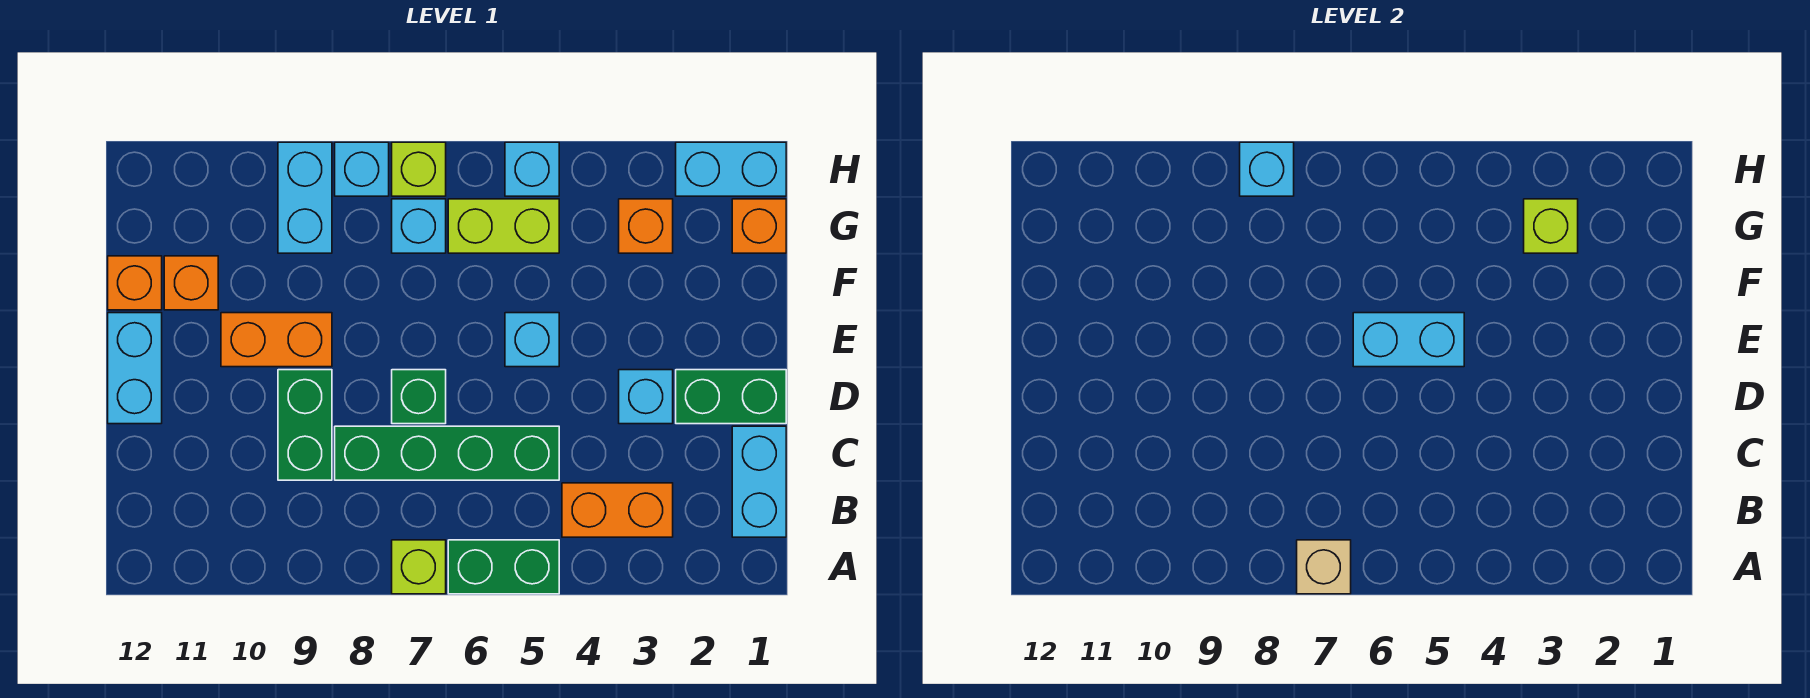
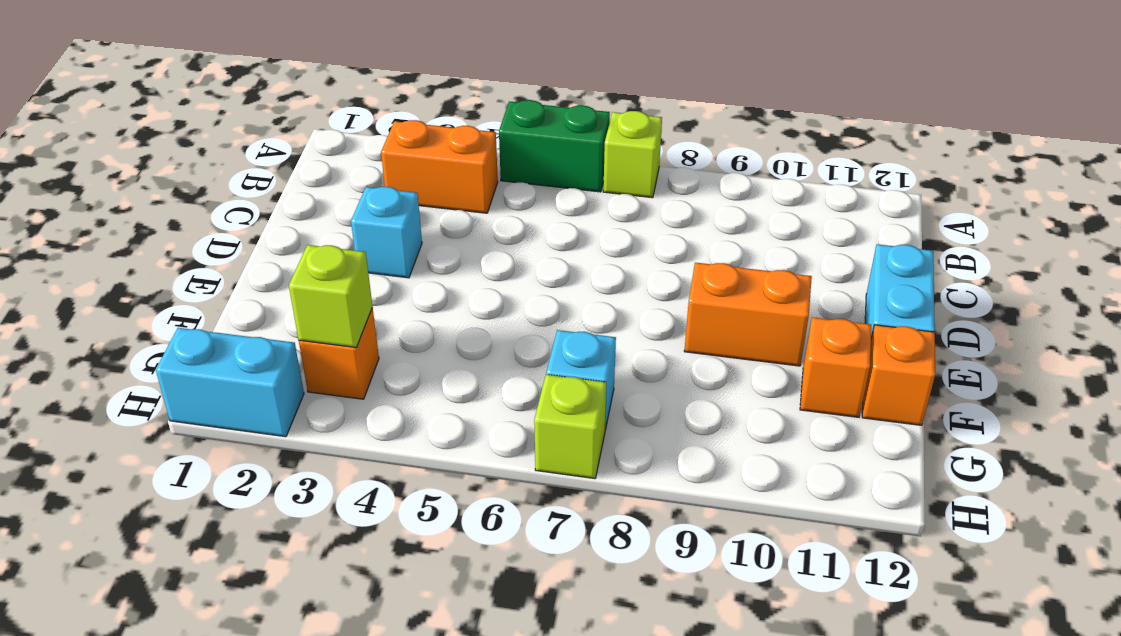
none -> cyan brick B1:C1 level 1
none -> green brick C5:C8 level 1
none -> green brick C9:D9 level 1

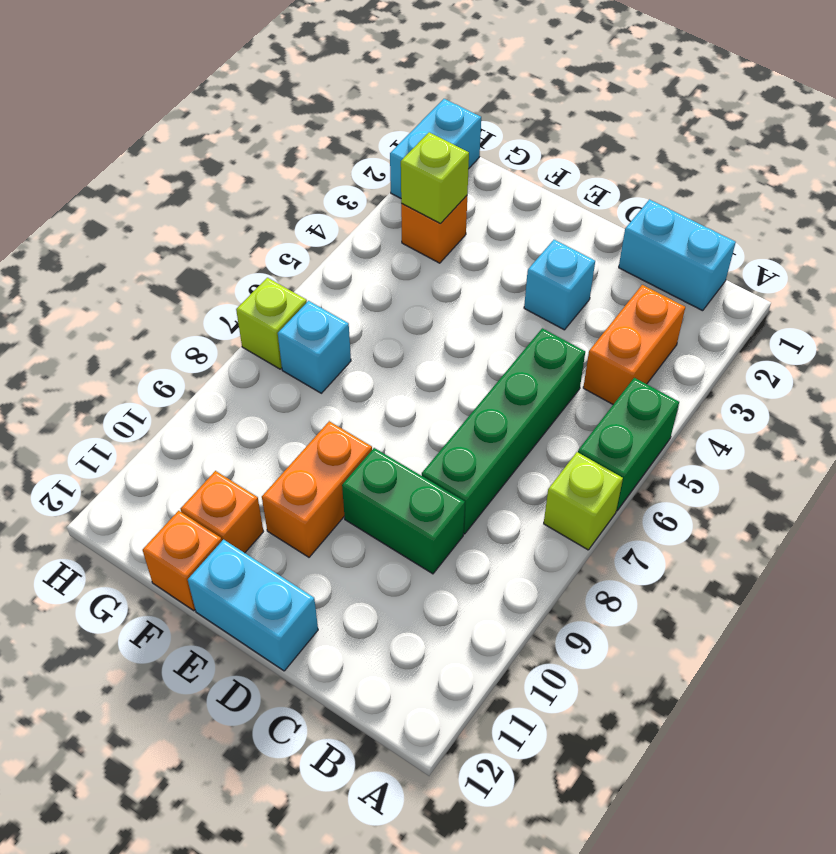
none -> green brick D1:D2 level 1
none -> green brick D7 level 1
none -> cyan brick E5 level 1

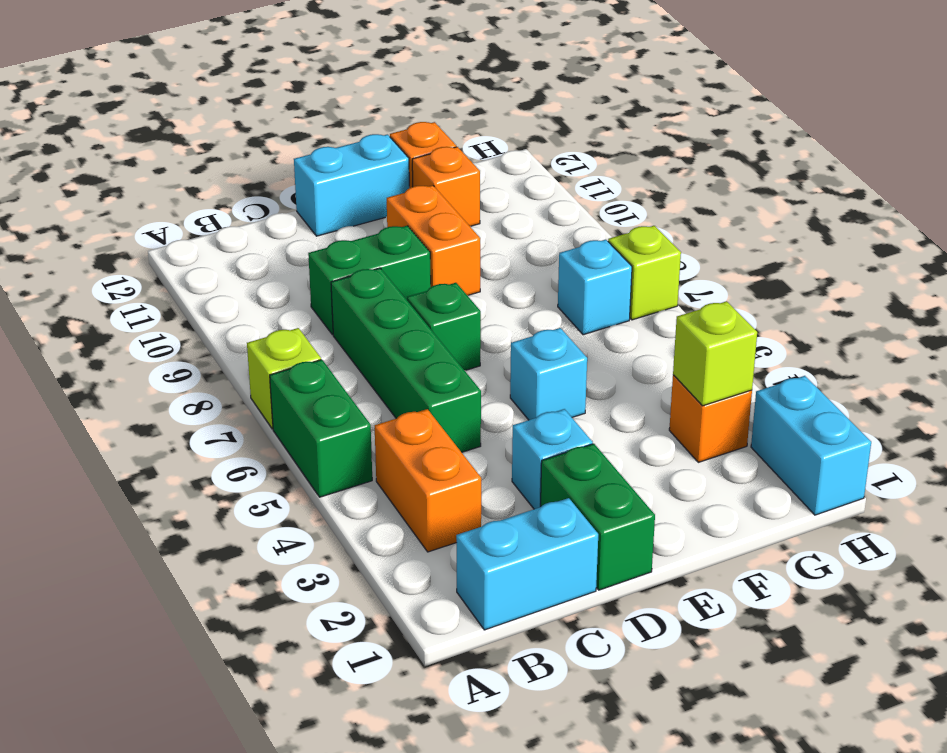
none -> orange brick G1 level 1
none -> lime brick G5:G6 level 1
none -> cyan brick G9:H9 level 1

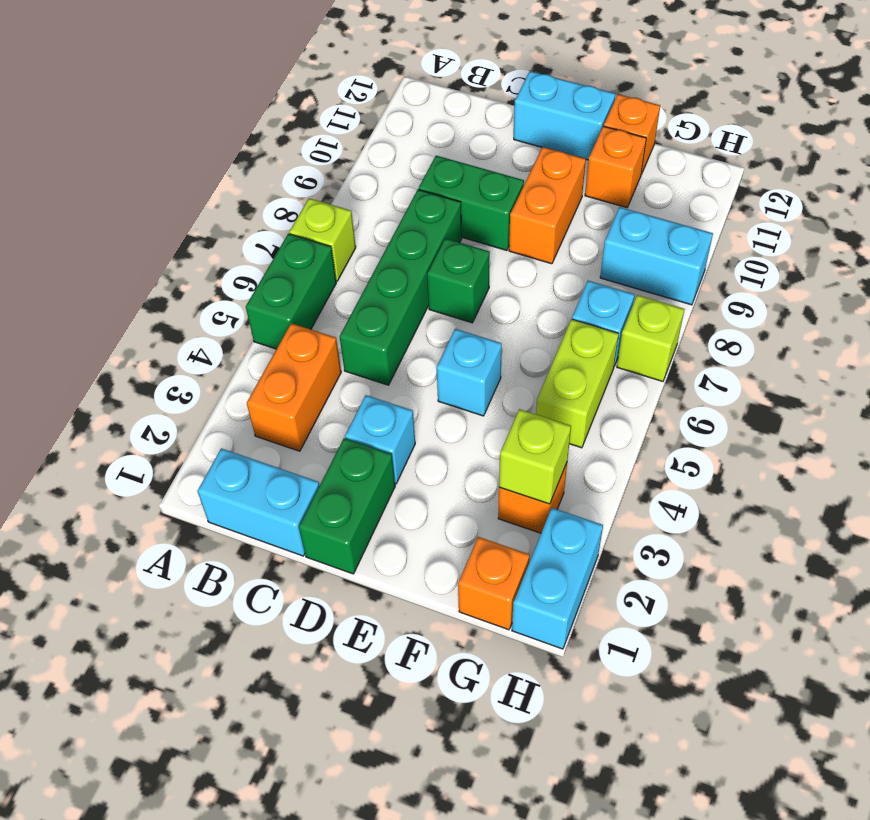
none -> cyan brick H5 level 1
none -> cyan brick H8 level 1
none -> tan brick A7 level 2

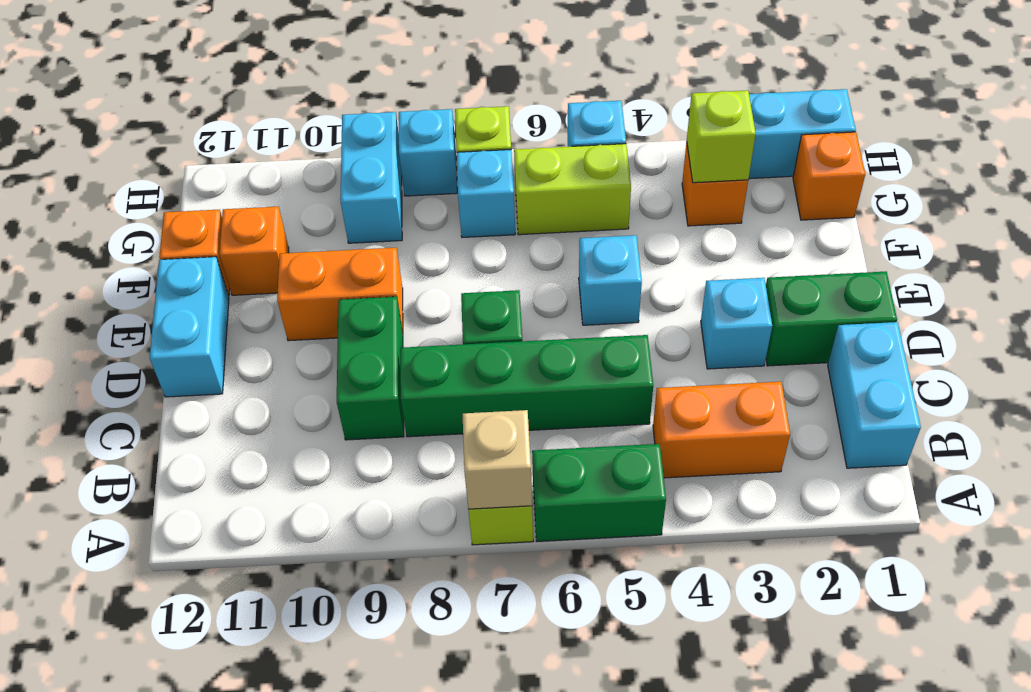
none -> cyan brick E5:E6 level 2
none -> cyan brick H8 level 2

